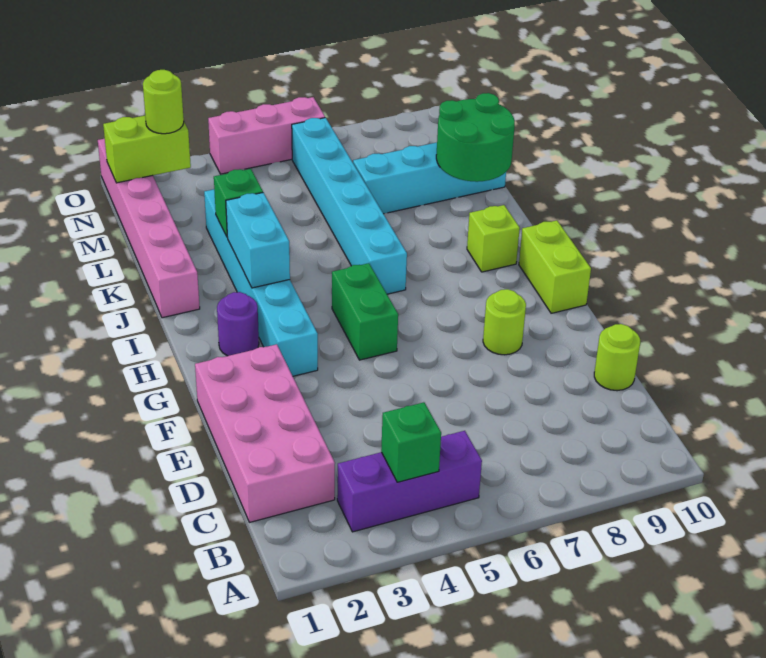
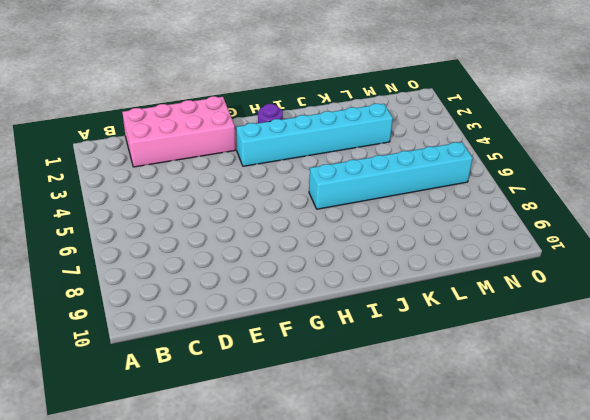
none -> purple brick B3:B5 level 1
none -> lime round brick D10 level 1
none -> lime round brick F8 level 1

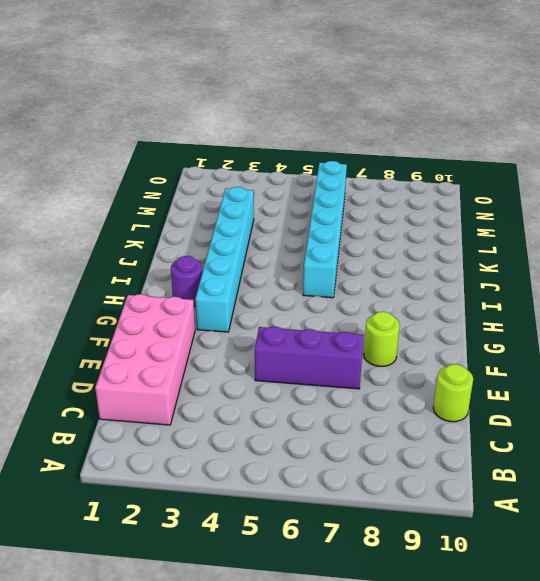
purple brick E5:E7 level 1 -> purple brick B3:B5 level 1
none -> green brick G5:H5 level 1
none -> lime brick G10:H10 level 1
none -> lime brick I9 level 1

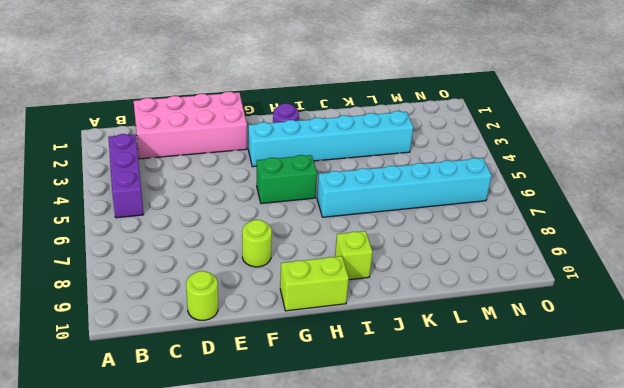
none -> pink brick J1:O1 level 1
none -> cyan brick L7:L10 level 1
none -> pink brick O4:O6 level 1

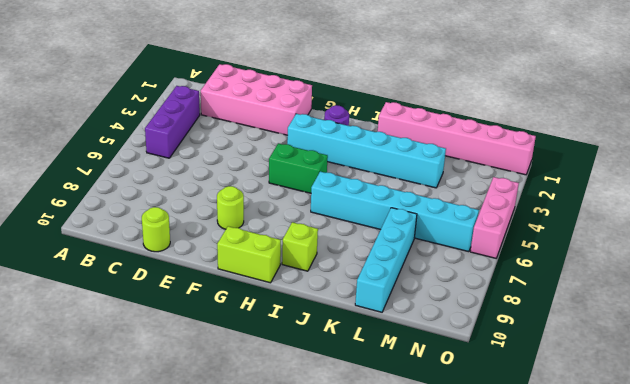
none -> green brick B4 level 2
none -> cyan brick I3:J3 level 2
none -> green brick K3 level 2

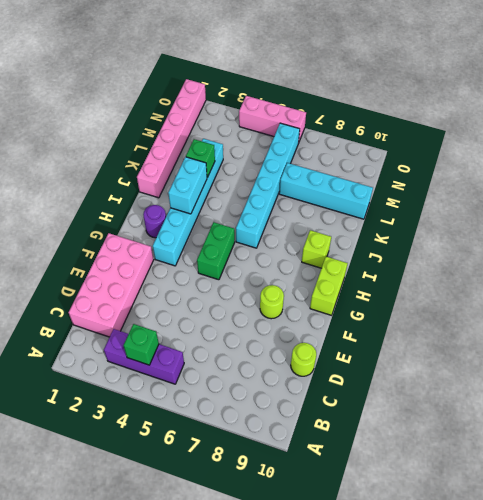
none -> green round brick K9:L10 level 2
none -> lime brick N1:N2 level 2
none -> lime round brick N2 level 3

